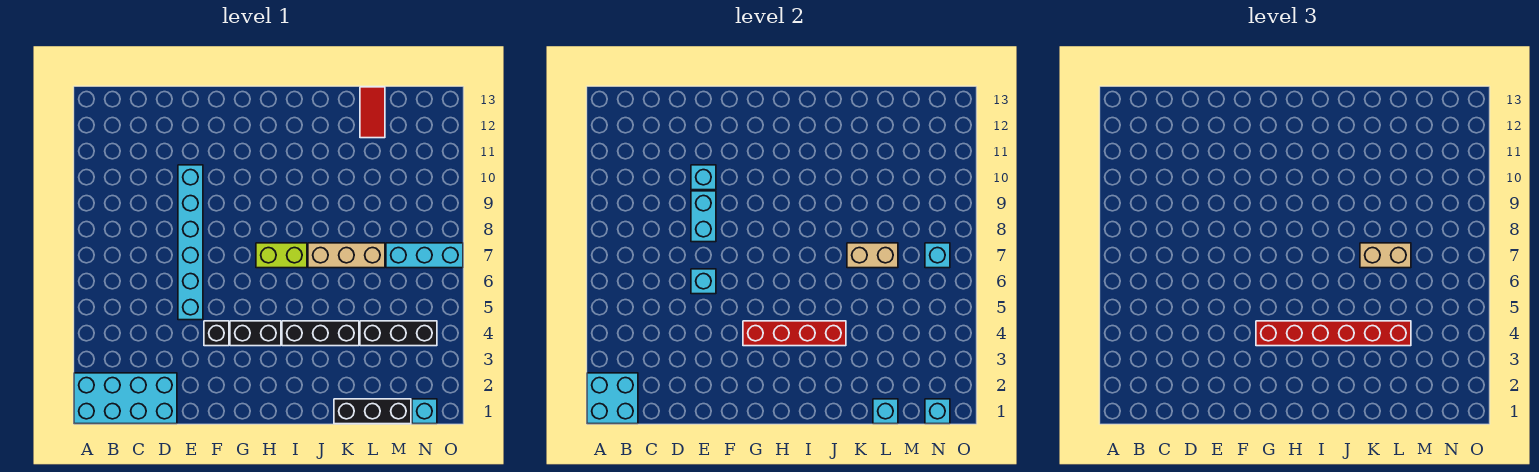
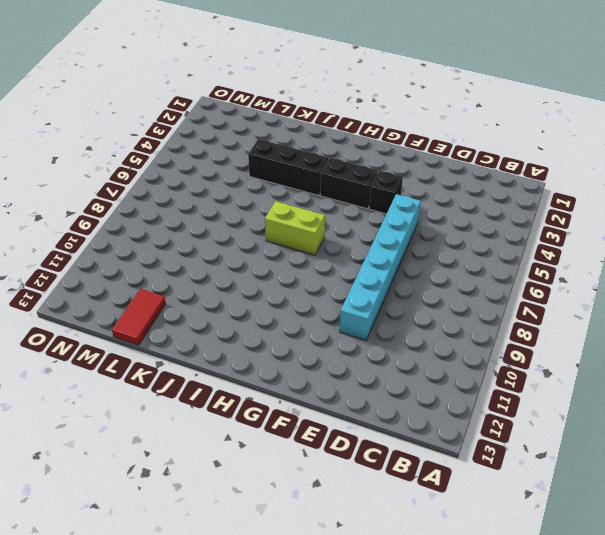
none -> cyan brick A1:D2 level 1
none -> tan brick J7:L7 level 1
none -> black brick K1:M1 level 1

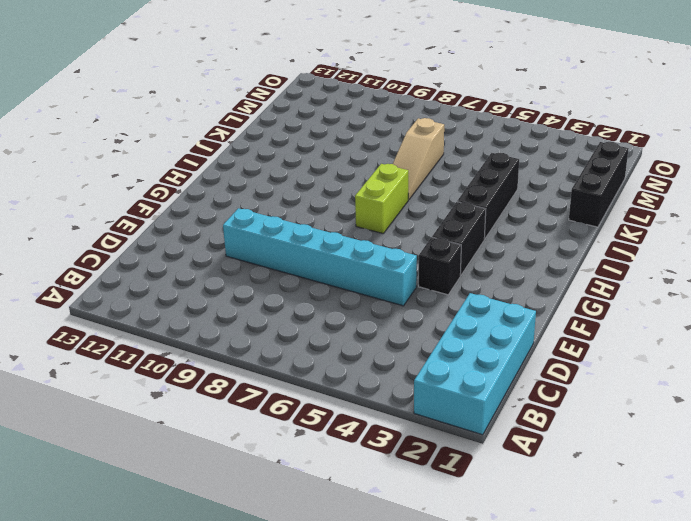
tan slope J7:L7 level 1 top L -> tan brick J7:L7 level 1
none -> black brick L4:N4 level 1
none -> red tile L12:L13 level 1
none -> cyan brick M7:O7 level 1

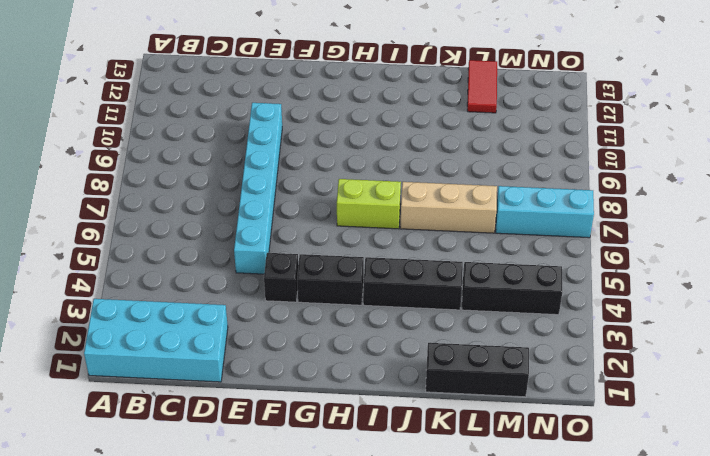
none -> cyan brick N1 level 1
none -> cyan brick A1:B2 level 2
none -> cyan brick E6 level 2

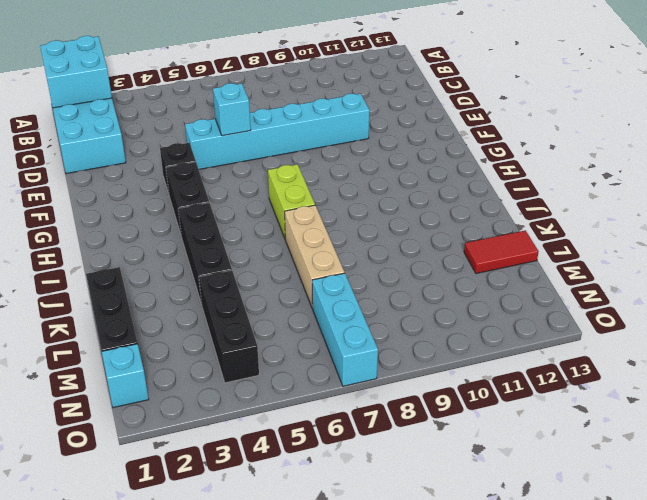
none -> cyan brick E8:E9 level 2
none -> cyan brick E10 level 2
none -> red brick G4:J4 level 2

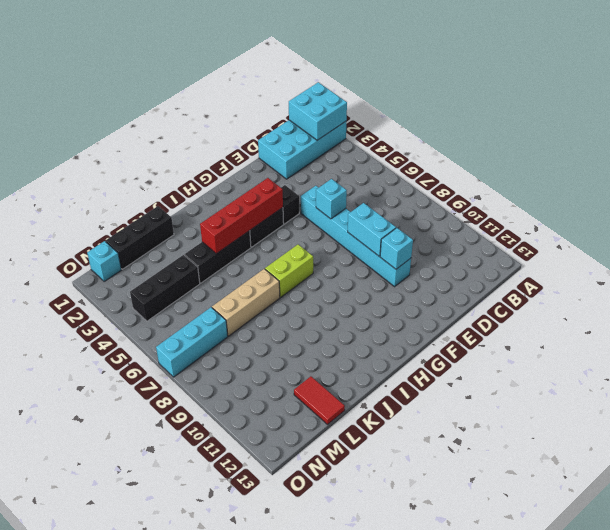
none -> tan brick K7:L7 level 2
none -> cyan brick L1 level 2
none -> cyan brick N1 level 2

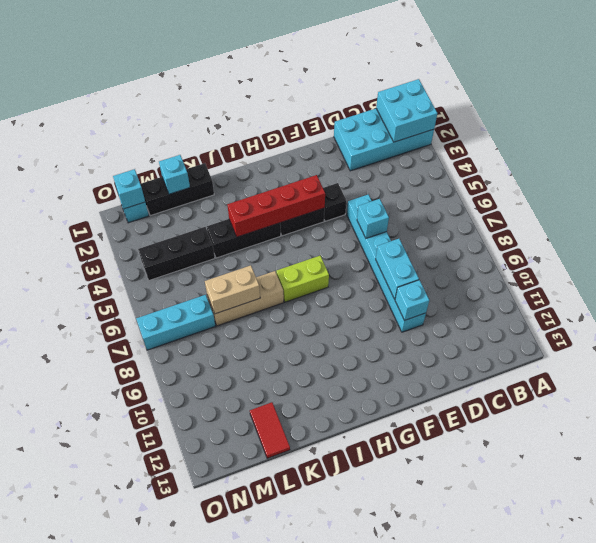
none -> cyan brick N7 level 2
none -> red brick G4:L4 level 3
none -> tan brick K7:L7 level 3

